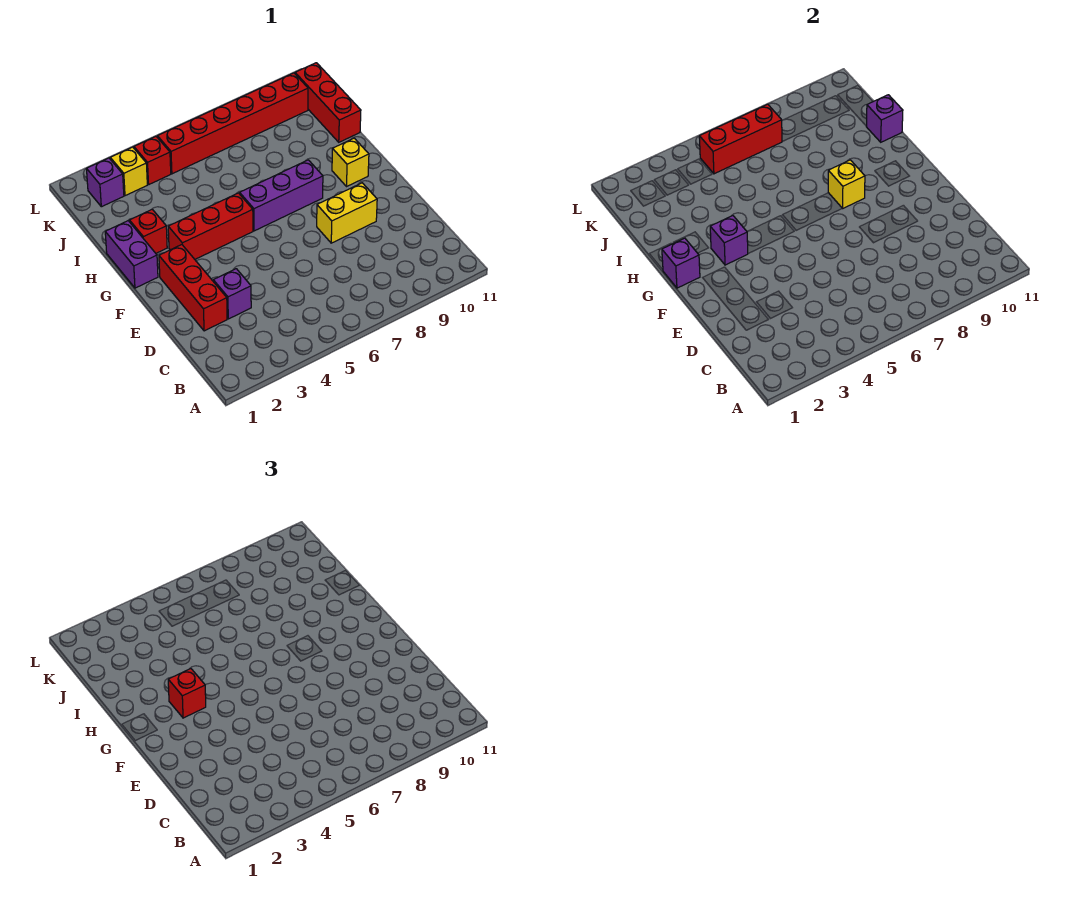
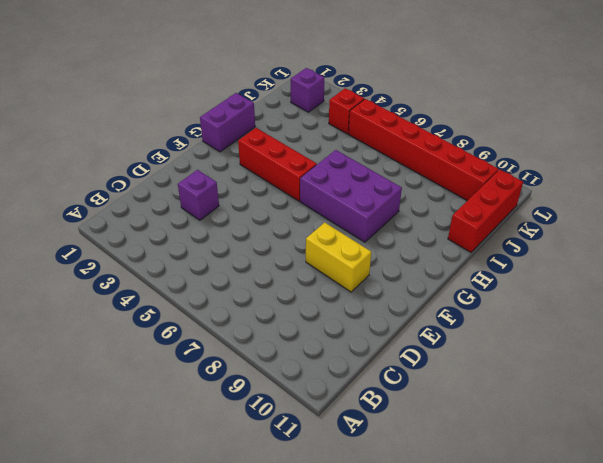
purple brick G6:H8 level 1 -> purple brick G6:G8 level 1
none -> red brick D2:F2 level 1
none -> yellow brick G10 level 1
none -> red brick H2 level 1

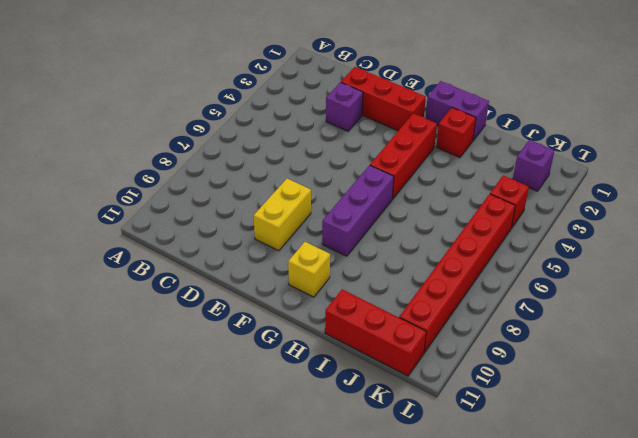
none -> yellow brick K3 level 1
none -> purple brick G1 level 2
none -> purple brick G3 level 2

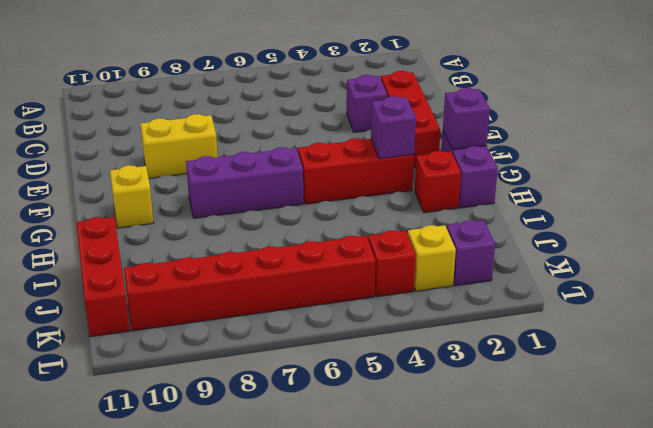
none -> yellow brick G8 level 2
none -> purple brick I11 level 2
none -> red brick K5:K7 level 2

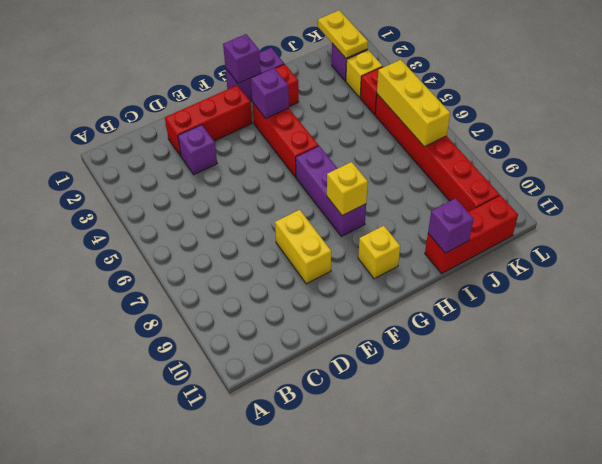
yellow plate K1:K2 level 2 -> none
yellow brick K5:K7 level 2 -> red brick K5:K7 level 2
none -> red brick G3 level 3

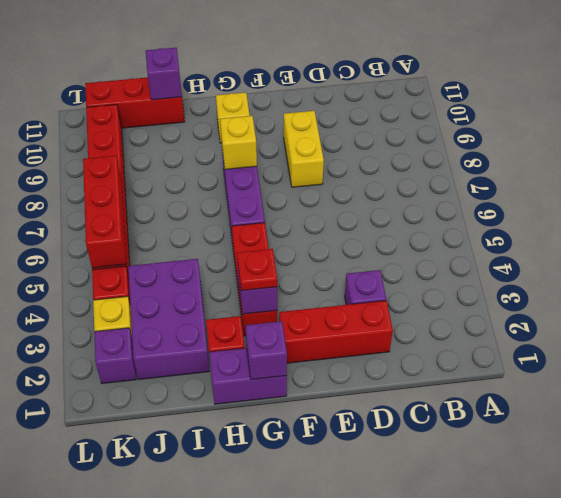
red plate G3 level 3 -> red brick G3 level 3
purple brick I2:J4 level 1 -> none

